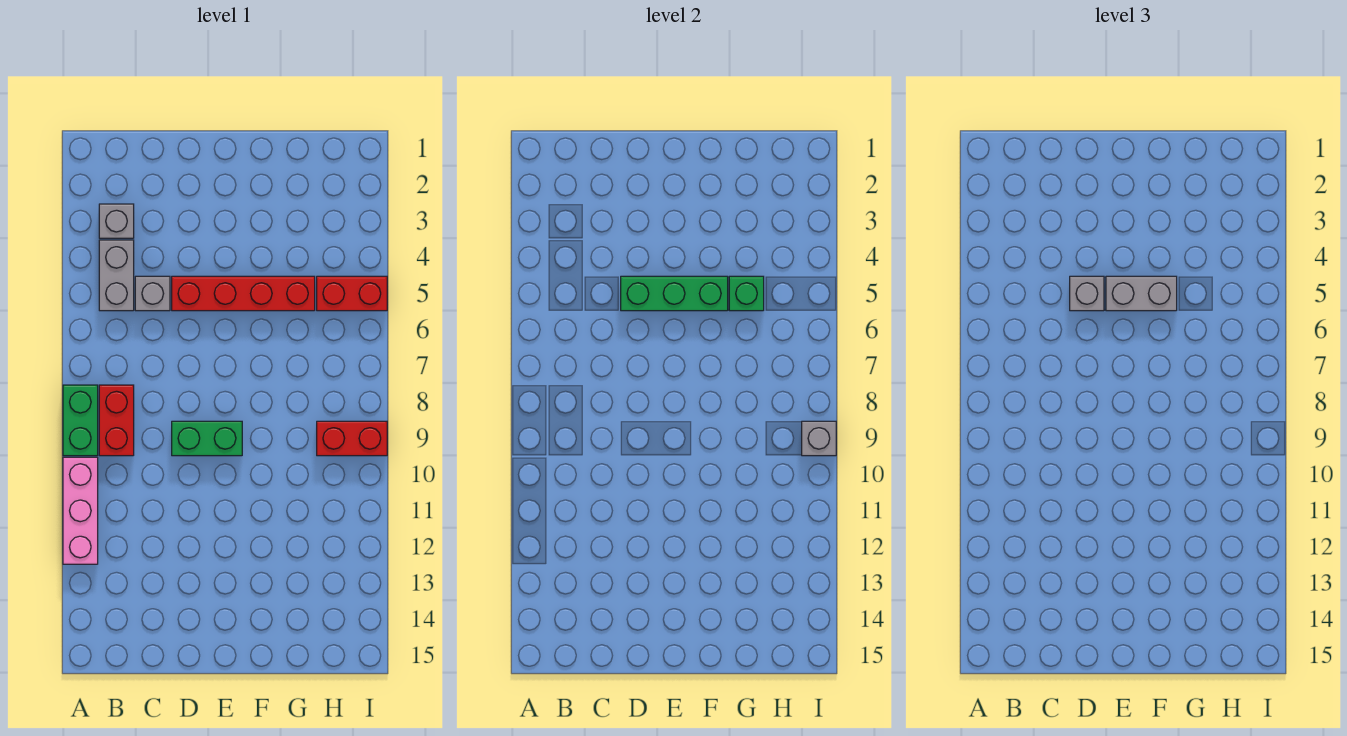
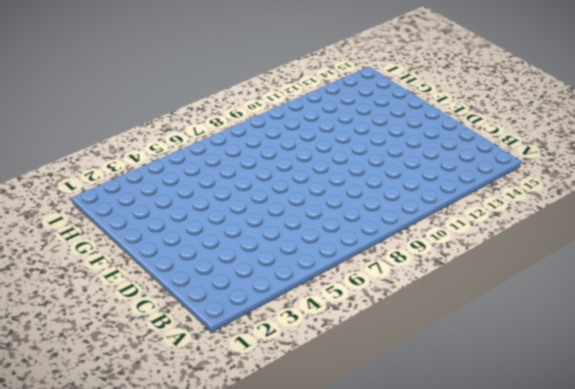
none -> green brick A8:A9 level 1
none -> pink brick A10:A12 level 1
none -> grey brick B3 level 1

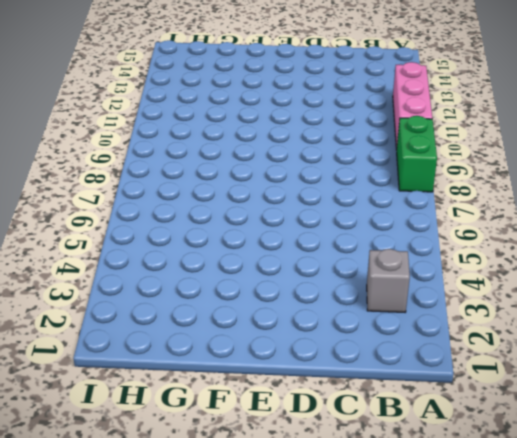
none -> grey brick B4:B5 level 1
none -> red brick B8:B9 level 1
none -> grey brick C5 level 1

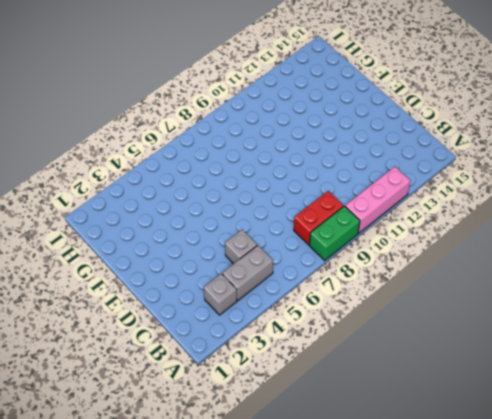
none -> red brick D5:G5 level 1
none -> green brick D9:E9 level 1
none -> red brick H5:I5 level 1

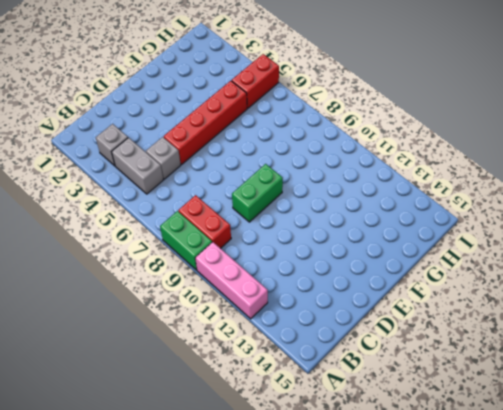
none -> red brick H9:I9 level 1
none -> green brick D5:F5 level 2
none -> green brick G5 level 2

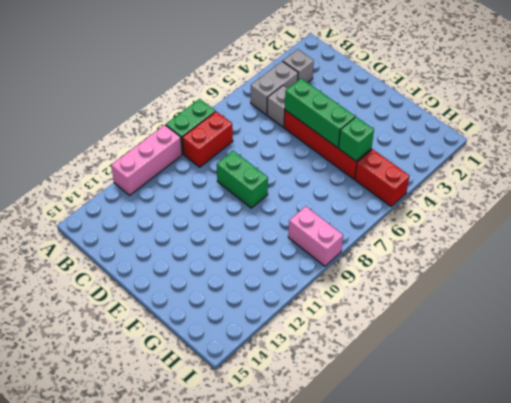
pink brick H9:I9 level 1 -> red brick H9:I9 level 1
none -> grey brick I9 level 2
none -> grey brick D5 level 3
none -> grey brick E5:F5 level 3

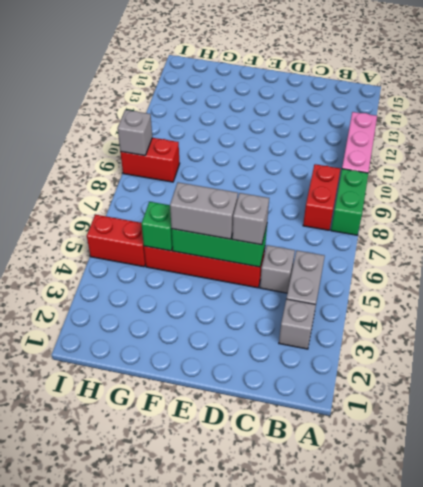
none -> green brick D9:E9 level 1

